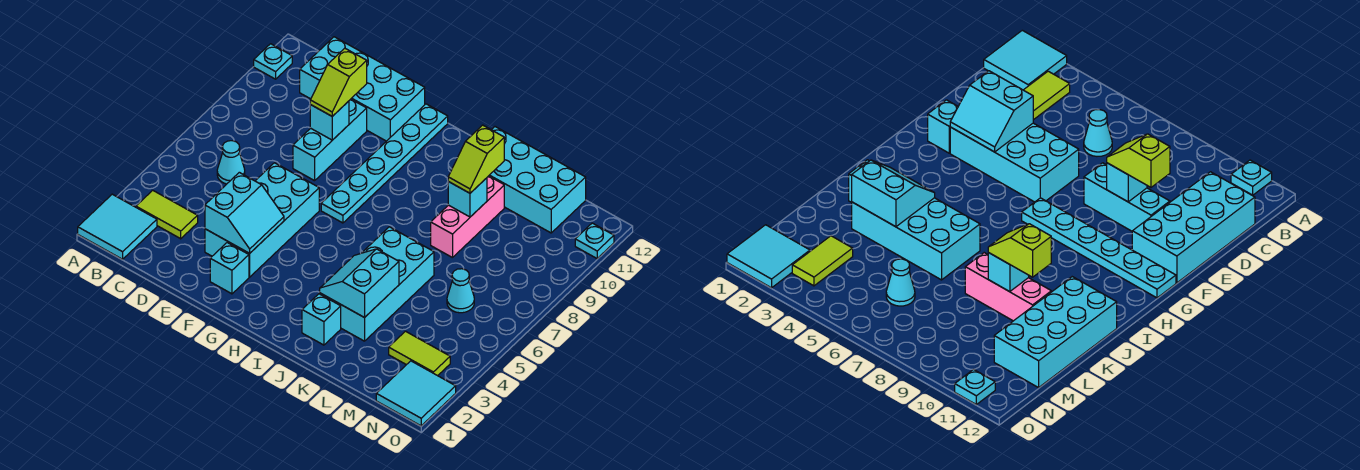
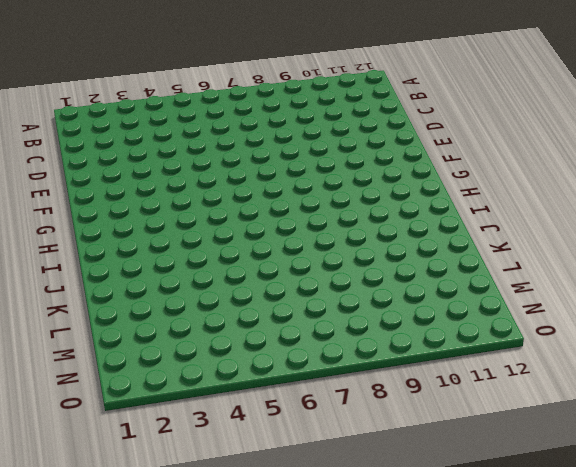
none -> cyan tile A1:B2 level 1
none -> cyan plate A11 level 1
none -> lime tile B3:C3 level 1

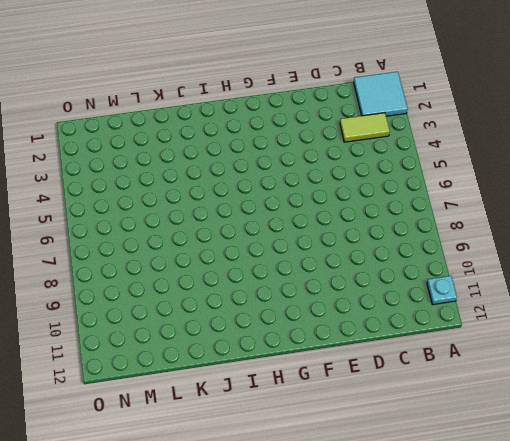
none -> cyan cone C6 level 1
none -> cyan brick C11:F12 level 1
none -> cyan brick E3:F6 level 1

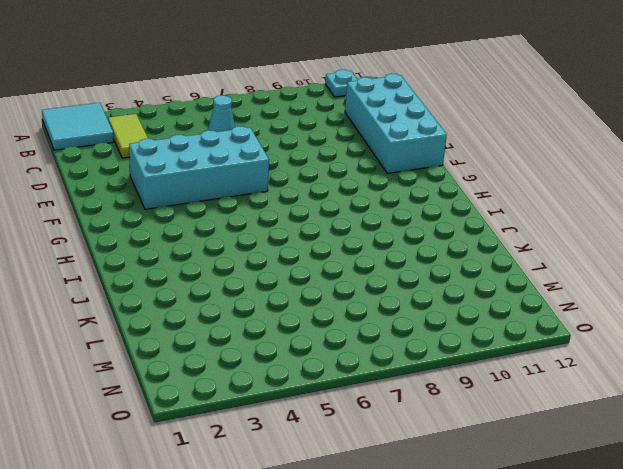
none -> cyan brick E8:E10 level 1
none -> cyan brick F2 level 1
none -> cyan plate G7:G12 level 1

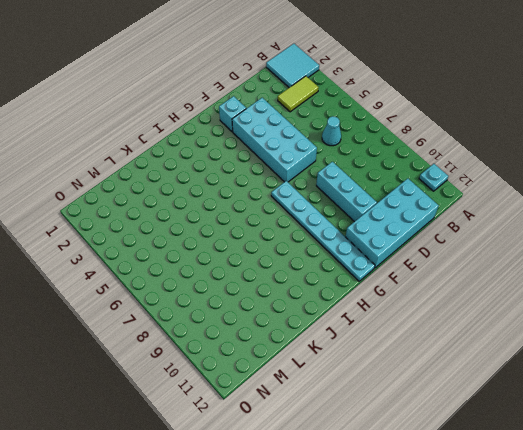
none -> cyan brick J2 level 1
none -> cyan brick J3:K6 level 1
none -> cyan brick J11:M12 level 1

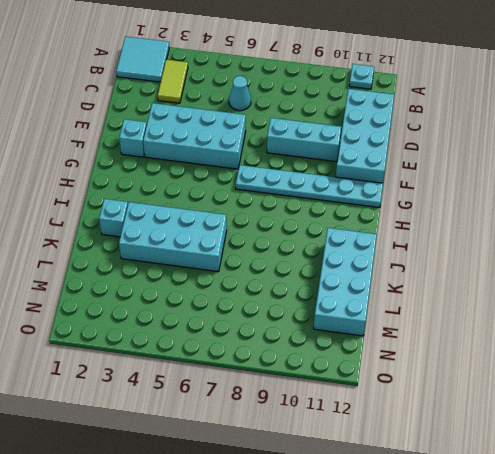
none -> pink brick K8:K10 level 1
none -> lime tile M3:N3 level 1
none -> cyan cone M6 level 1

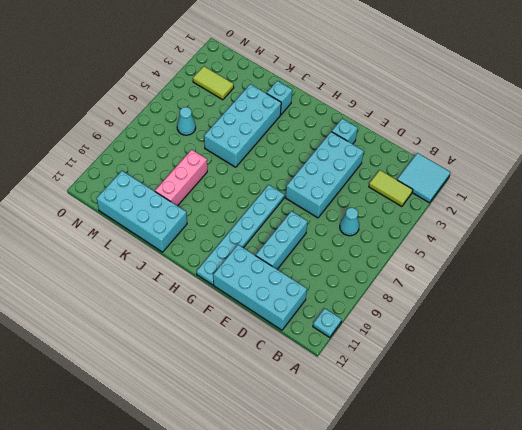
none -> cyan tile N1:O2 level 1
none -> cyan plate O11 level 1
none -> cyan slope E3:F4 level 2 top E

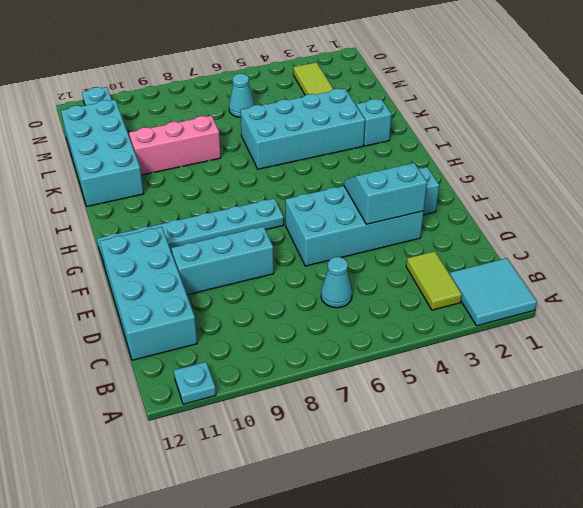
none -> cyan tile N1:O2 level 1
none -> cyan brick E9 level 2
none -> cyan slope J3:K4 level 2 top K

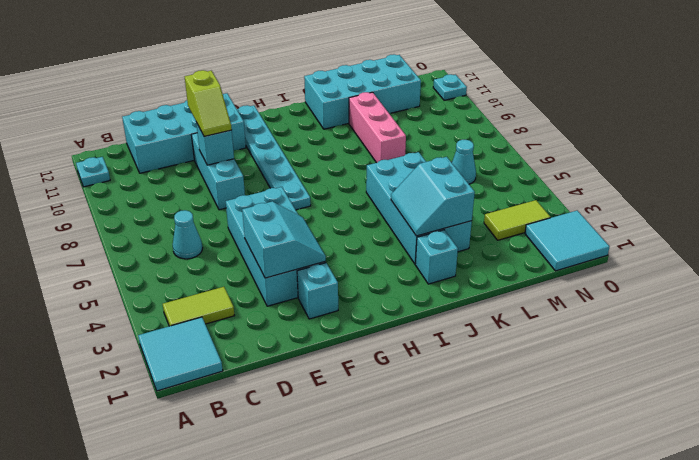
none -> cyan brick K9 level 2
none -> lime slope K9:K10 level 3 top 10

